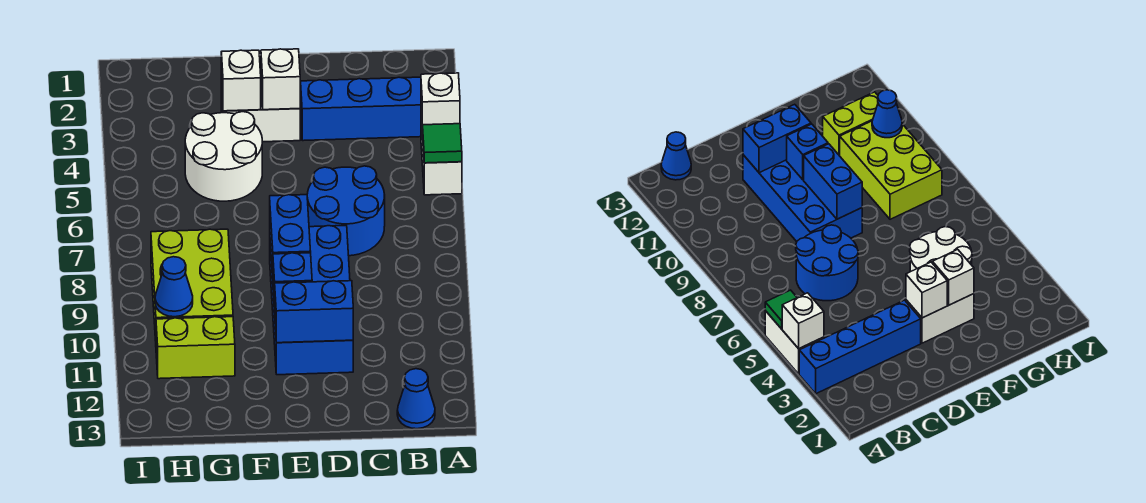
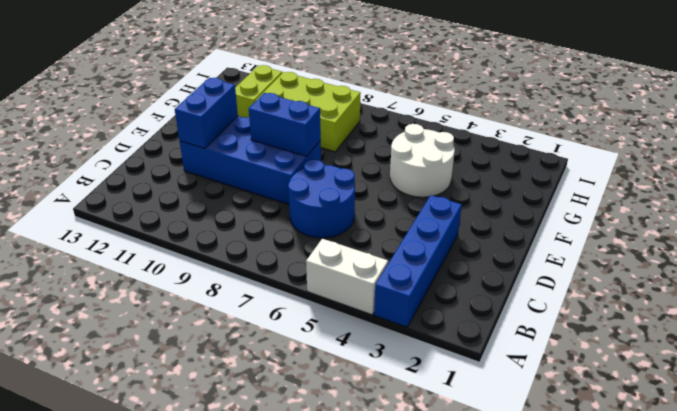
none -> blue cone B13 level 1
none -> white brick E3:F3 level 1
none -> white brick A4 level 2

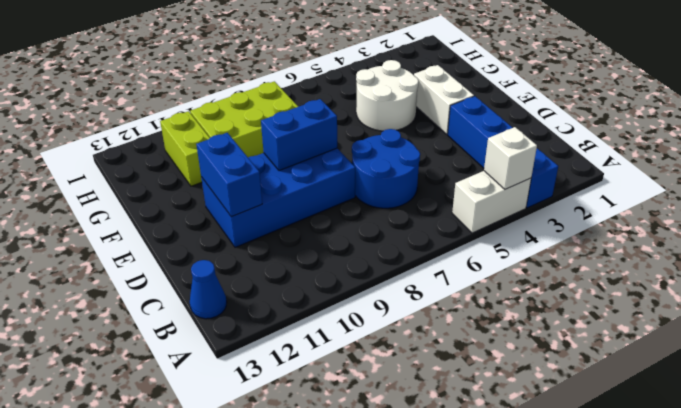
none -> green tile A5 level 2
none -> white brick E3 level 2
none -> blue brick E10 level 2

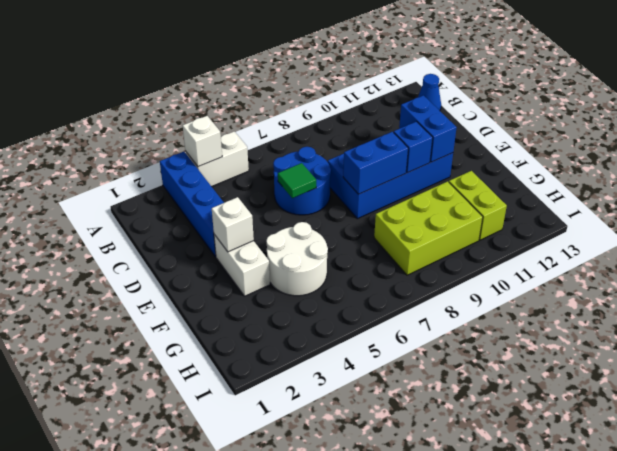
green tile D6 level 2 -> green tile A5 level 2
none -> white brick F3 level 2
none -> blue cone H10 level 2

